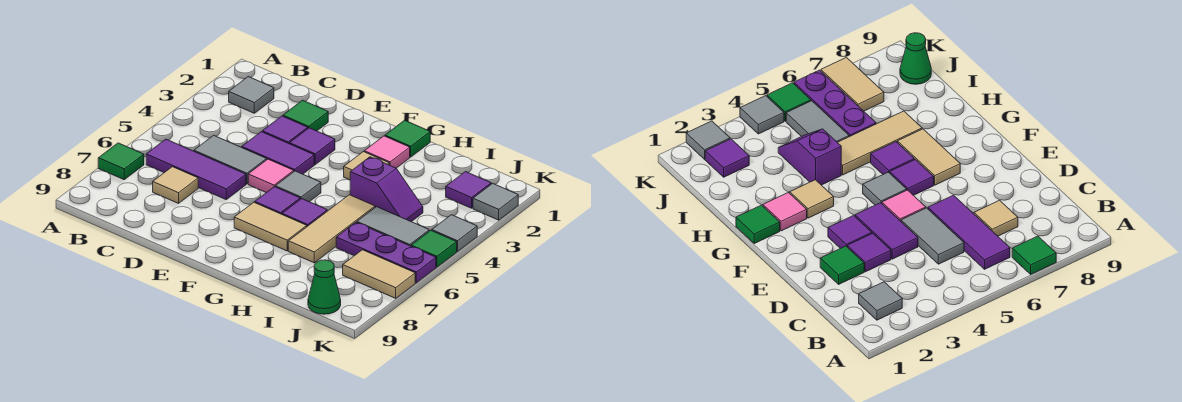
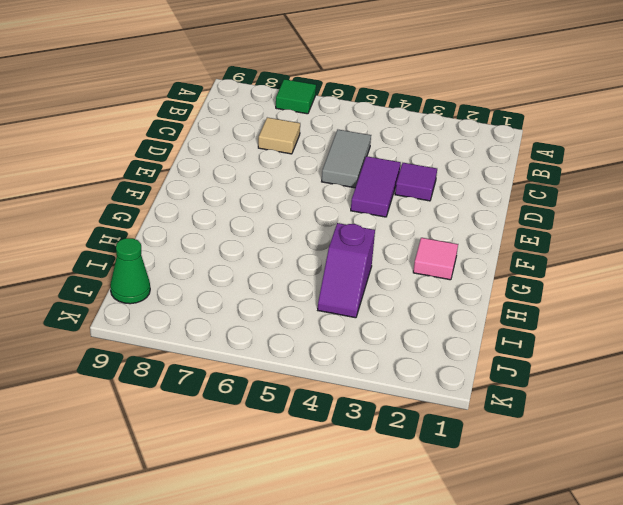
none -> grey tile B2 level 1
none -> purple tile B6:D6 level 1
none -> green tile D2 level 1

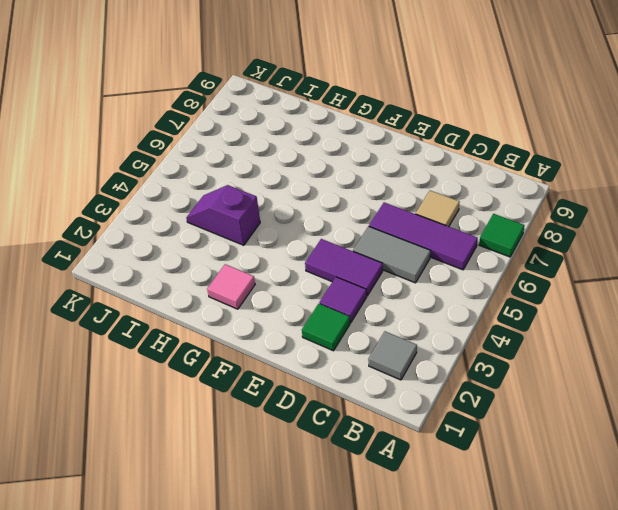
none -> purple tile E3 level 1
none -> pink tile E5 level 1
none -> grey tile F5 level 1

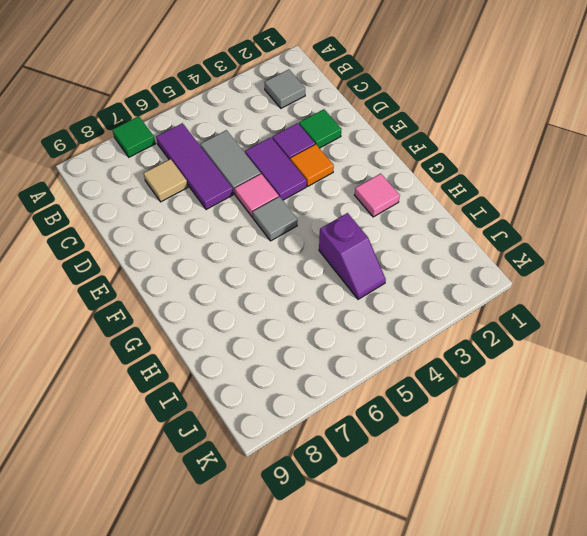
orange tile E3 level 1 -> purple tile E3 level 1
none -> purple tile F6 level 1
none -> tan tile F7:G7 level 1
none -> green tile G1 level 1

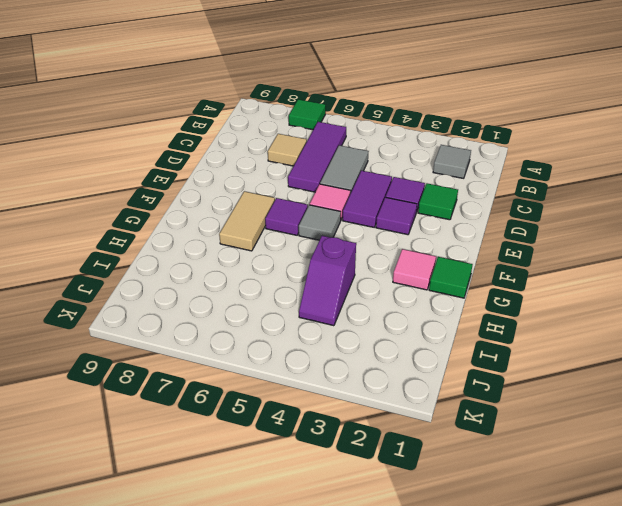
none -> tan tile G3 level 1
none -> purple tile G6 level 1
none -> tan tile H5:H7 level 1

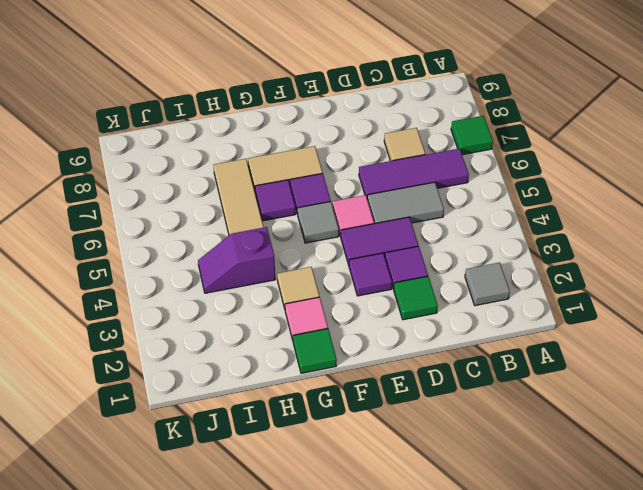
none -> grey tile I5:J5 level 1
none -> purple plate I6:K6 level 1
none -> purple tile J2 level 1

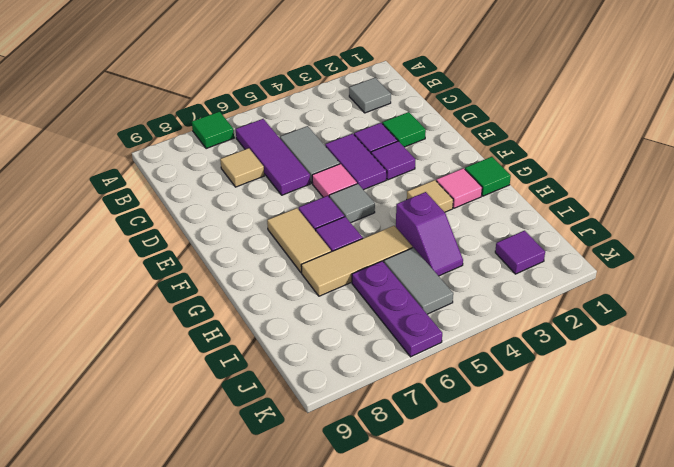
none -> tan tile J7:K7 level 1
none -> green cone J9 level 1
none -> grey tile K2 level 1

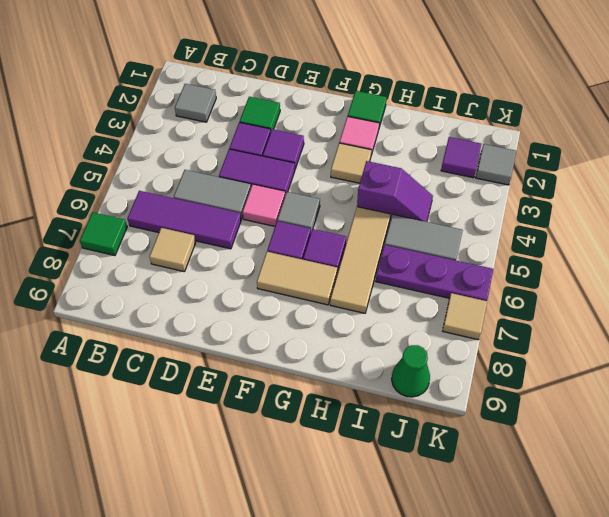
tan tile K7 level 1 -> tan tile J7:K7 level 1
none -> grey tile K4 level 1
none -> green tile K5 level 1

